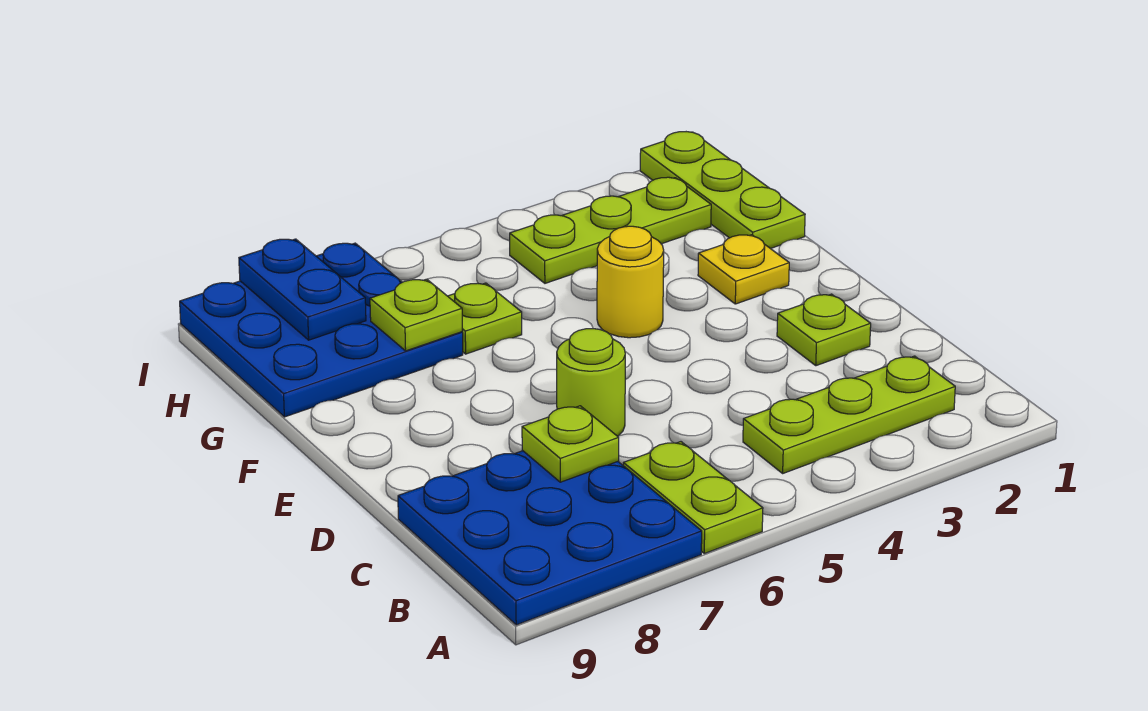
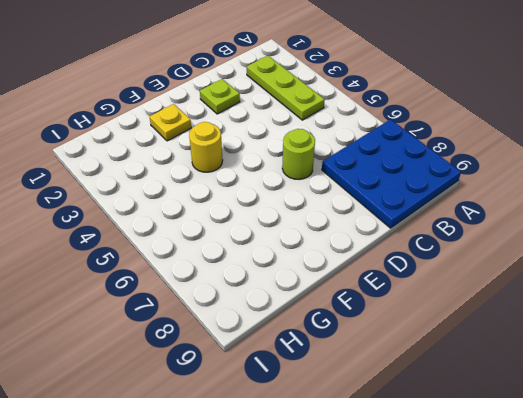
none -> lime plate A6:B6 level 1
none -> lime plate G1:I1 level 1
none -> lime plate G6 level 1

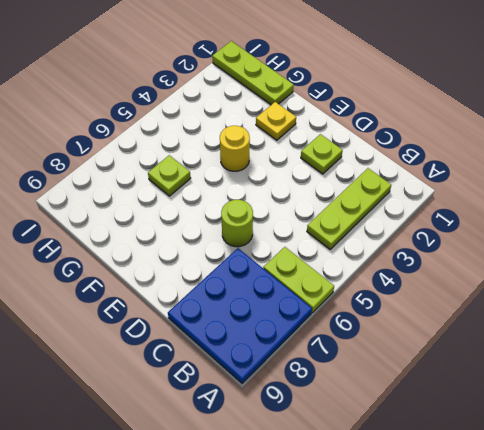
none -> blue plate G7:I9 level 1
none -> lime plate H2:H4 level 1
none -> lime plate C7 level 2

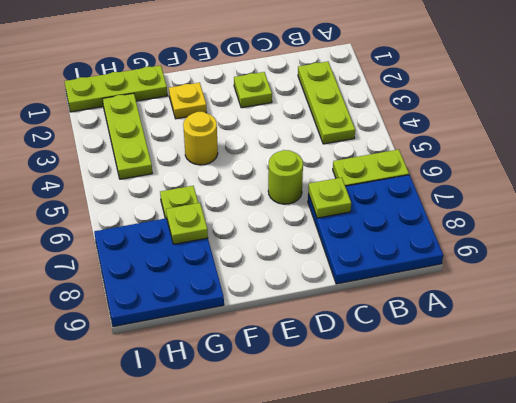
none -> blue plate H8:I8 level 2

